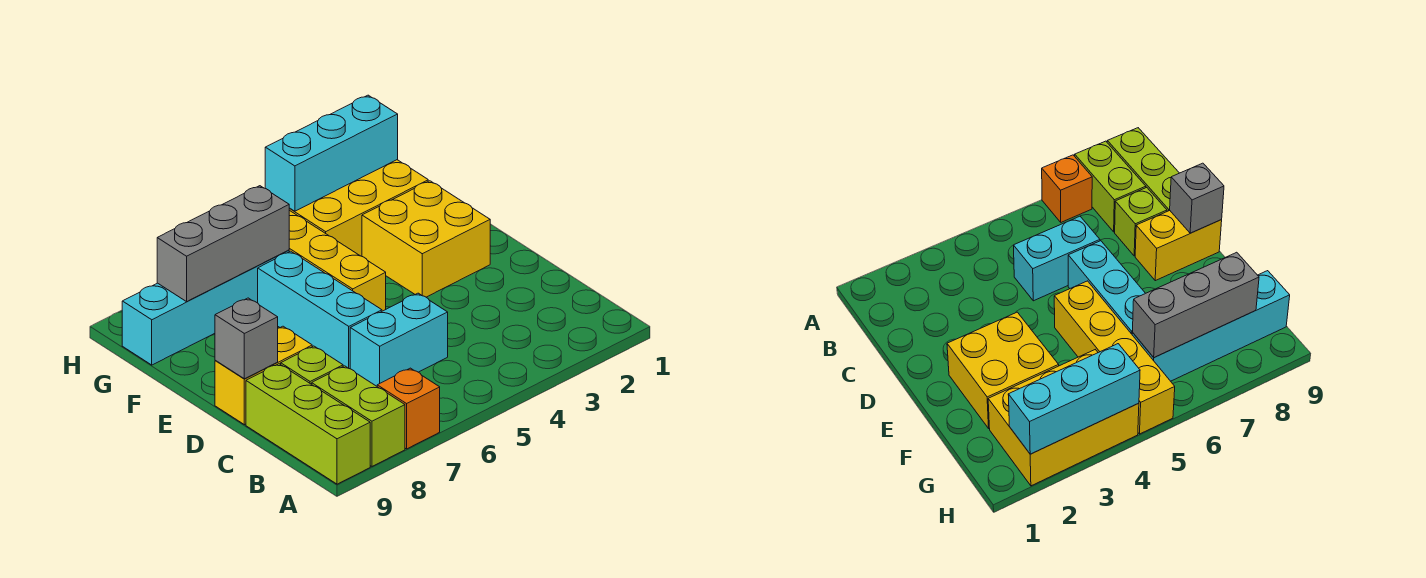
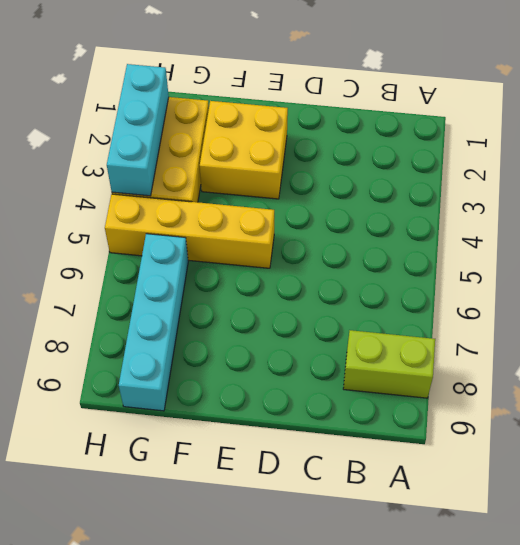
none -> orange brick A7 level 1
none -> lime brick A9:C9 level 1
none -> cyan brick C5:C6 level 1

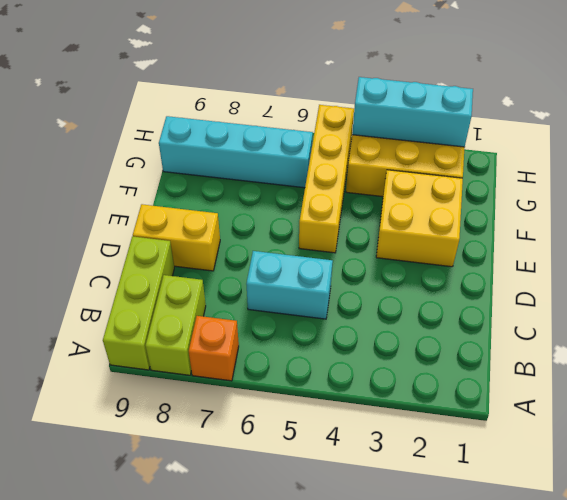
none -> lime brick C8 level 1
none -> cyan brick D6:F6 level 1
none -> grey brick D9 level 2

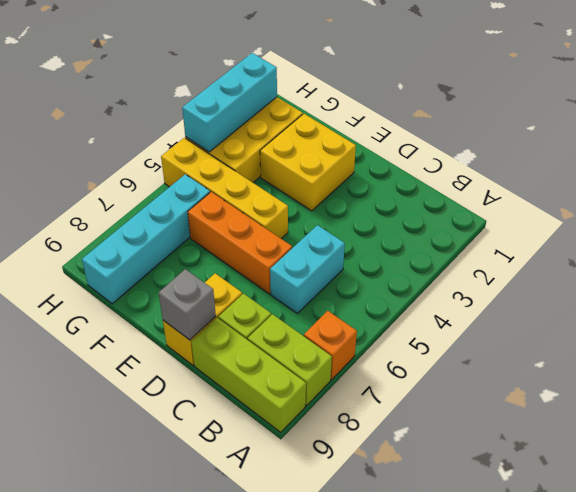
orange brick D6:F6 level 1 -> cyan brick D6:F6 level 1
none -> grey brick G6:G8 level 2

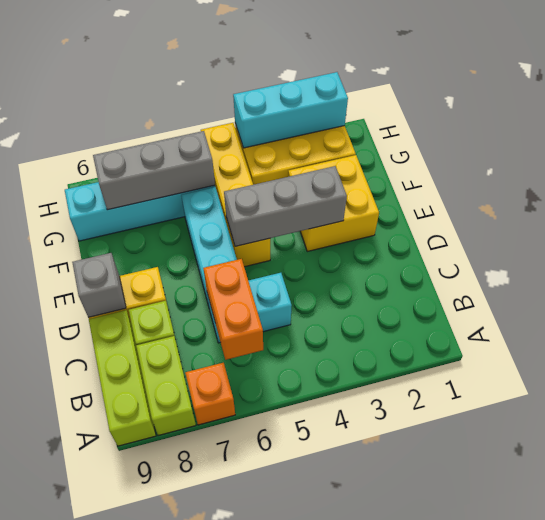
orange brick B6:C6 level 2 -> none
grey brick E3:E5 level 2 -> none

